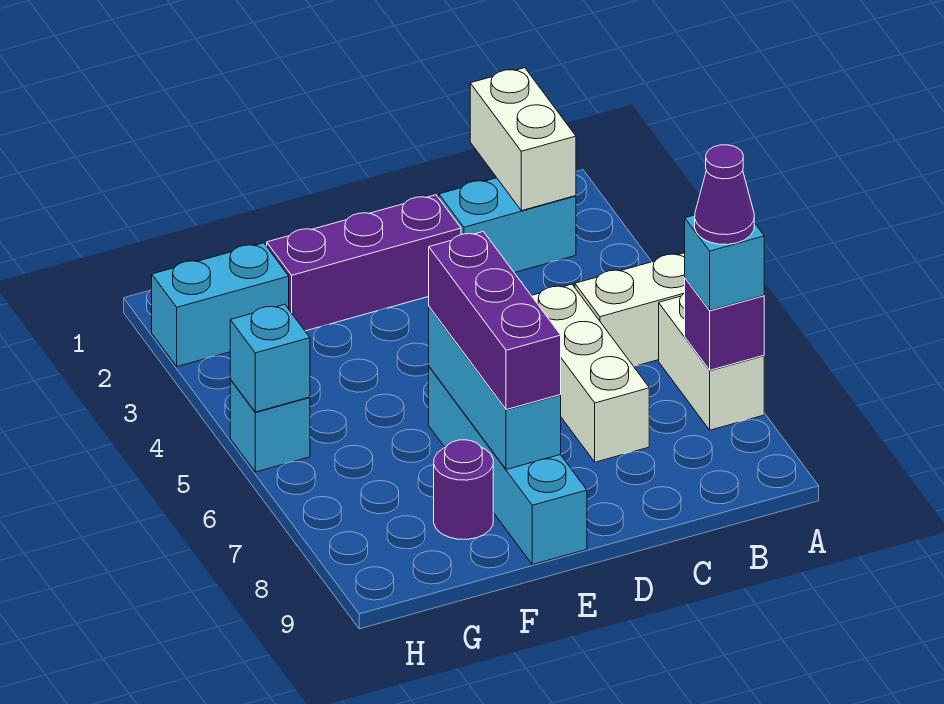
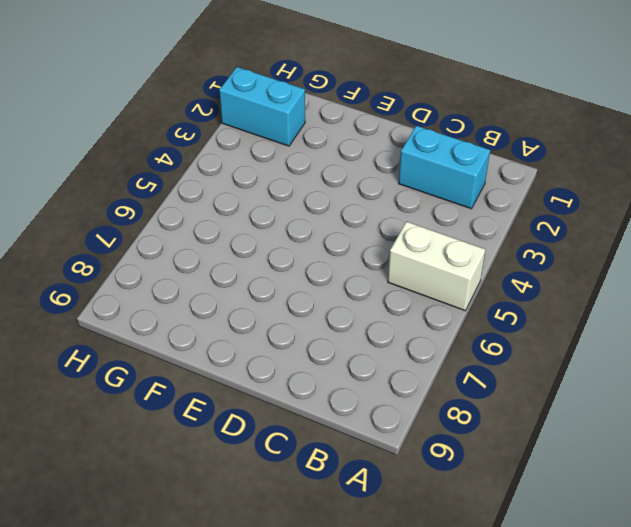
none -> white brick A6:A7 level 1
none -> white brick C5:C7 level 1
none -> purple brick D2:F2 level 1

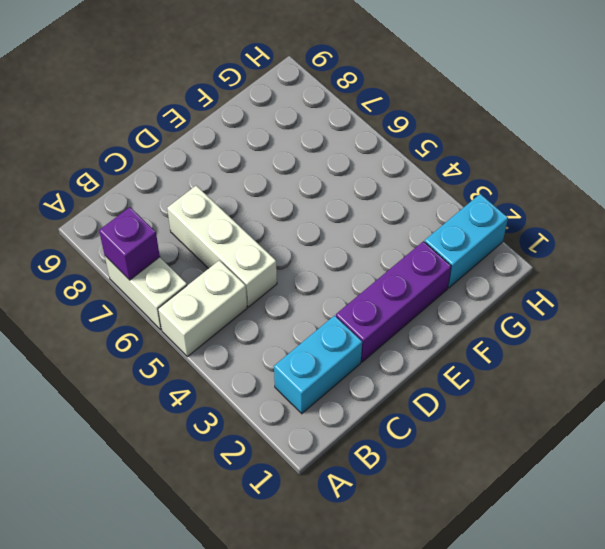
none -> cyan brick E6:E9 level 1
none -> purple round brick F8 level 1
none -> cyan brick H5 level 1

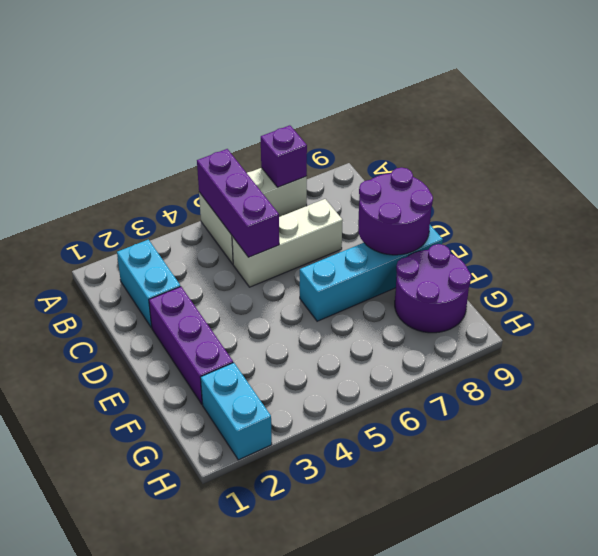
purple brick A5:C5 level 2 -> purple brick E6:E8 level 3
purple round brick D8:E9 level 2 -> cyan brick E6:E8 level 2
purple round brick F8:G9 level 1 -> purple round brick F8 level 1
none -> cyan brick H5 level 1
none -> white brick B1:B2 level 2
none -> cyan brick H5 level 2

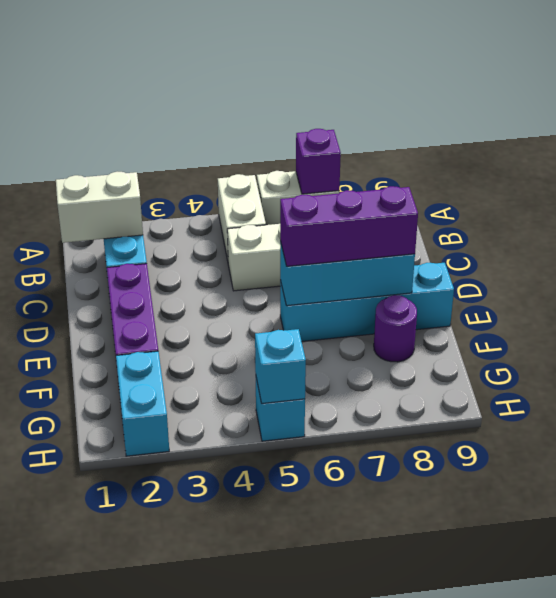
none -> cyan brick A7 level 3
none -> purple cone A7 level 4

